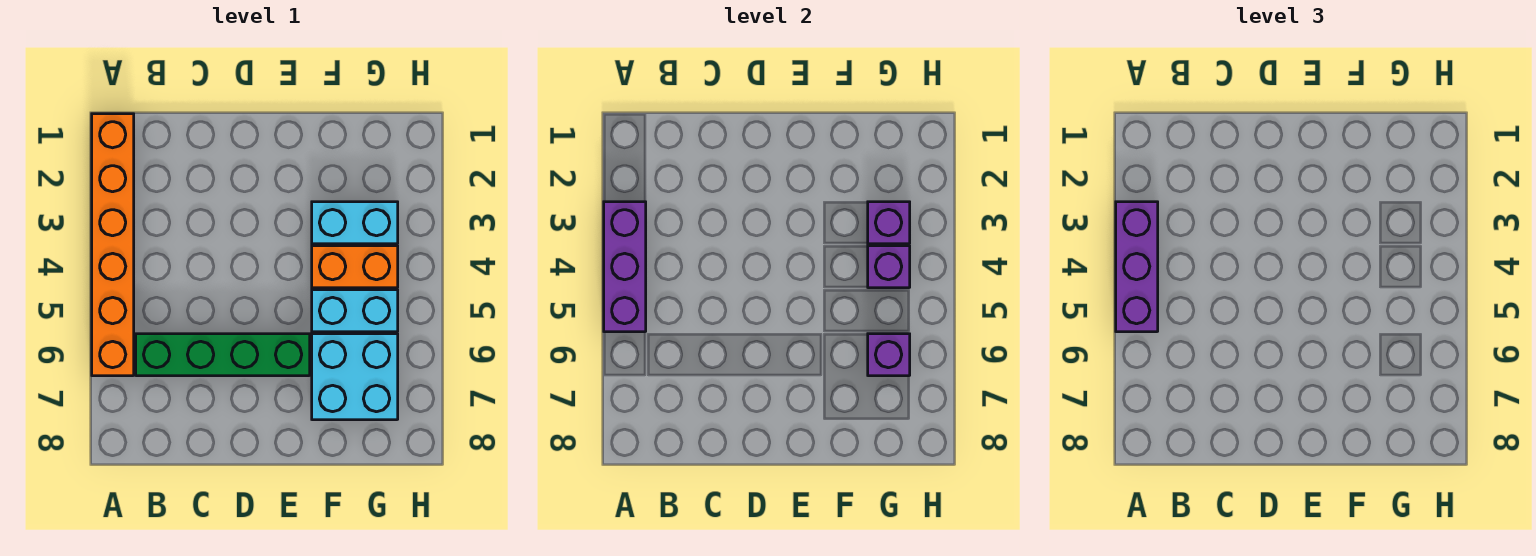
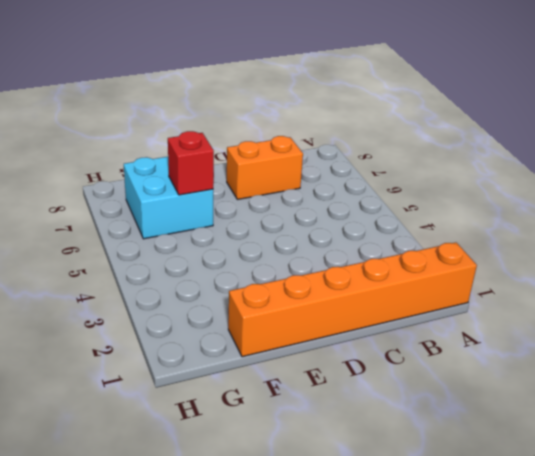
orange brick A1:F1 level 1 -> orange brick A1:A6 level 1
orange brick C7:D7 level 1 -> orange brick F4:G4 level 1
red brick F6 level 2 -> none
none -> green brick B6:E6 level 1
none -> cyan brick F3:G3 level 1

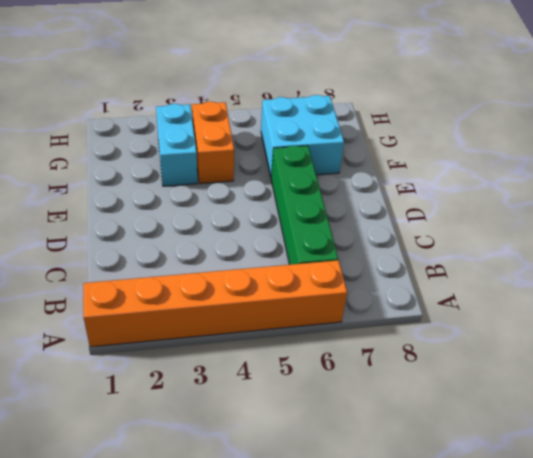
none -> cyan brick F5:G5 level 1
none -> purple brick A3:A5 level 2

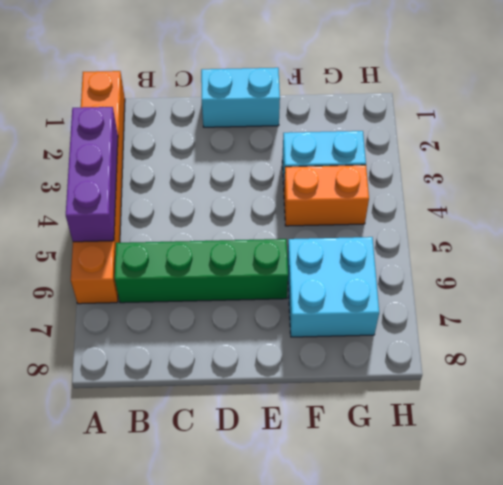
cyan brick D1:E1 level 1 -> cyan brick F5:G5 level 1
none -> purple brick G3 level 2
none -> purple brick G4 level 2

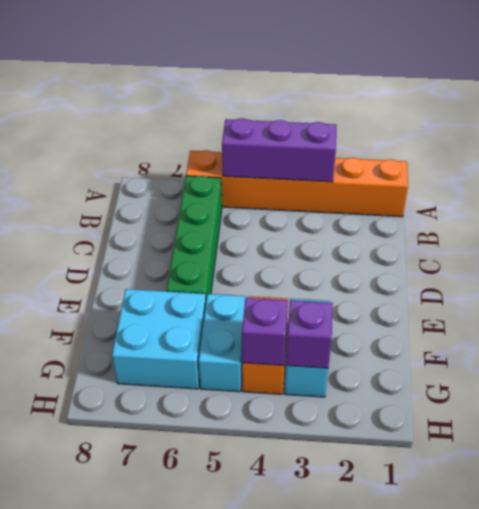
none -> purple brick G6 level 2
none -> purple brick A3:A5 level 3

